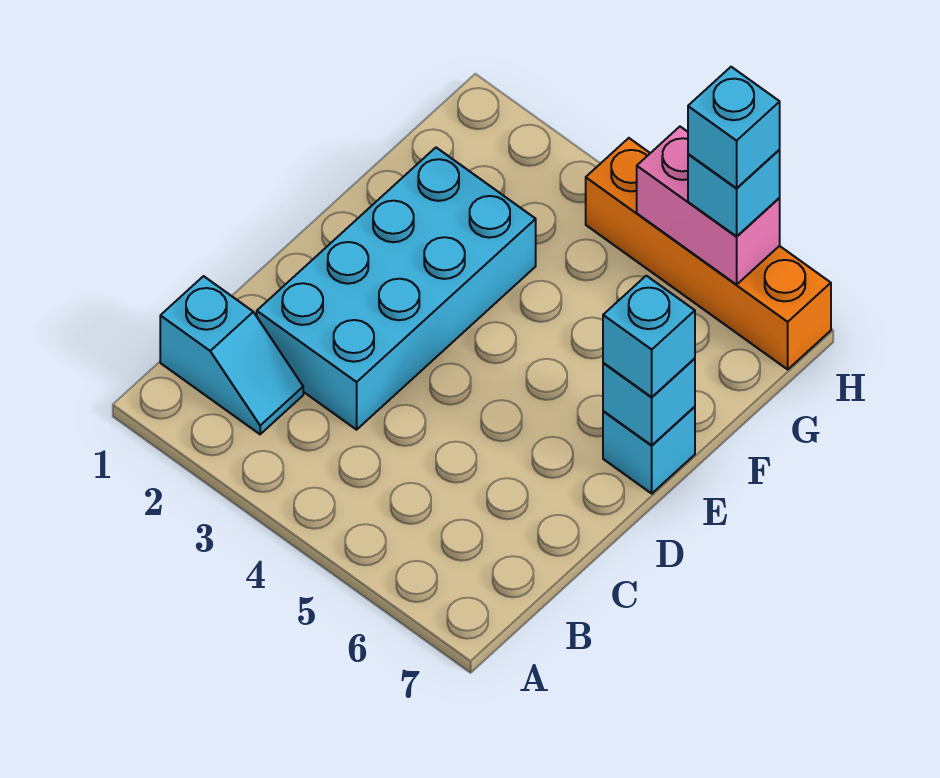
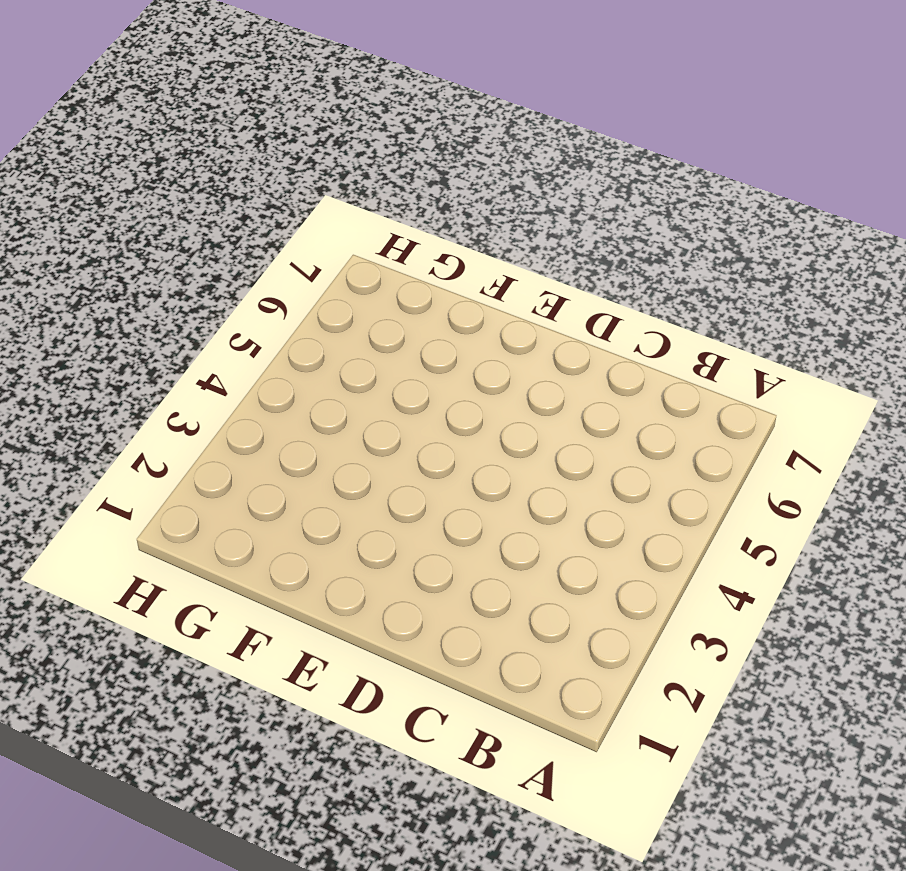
none -> cyan slope B1:B2 level 1 top 1
none -> cyan brick C2:F3 level 1

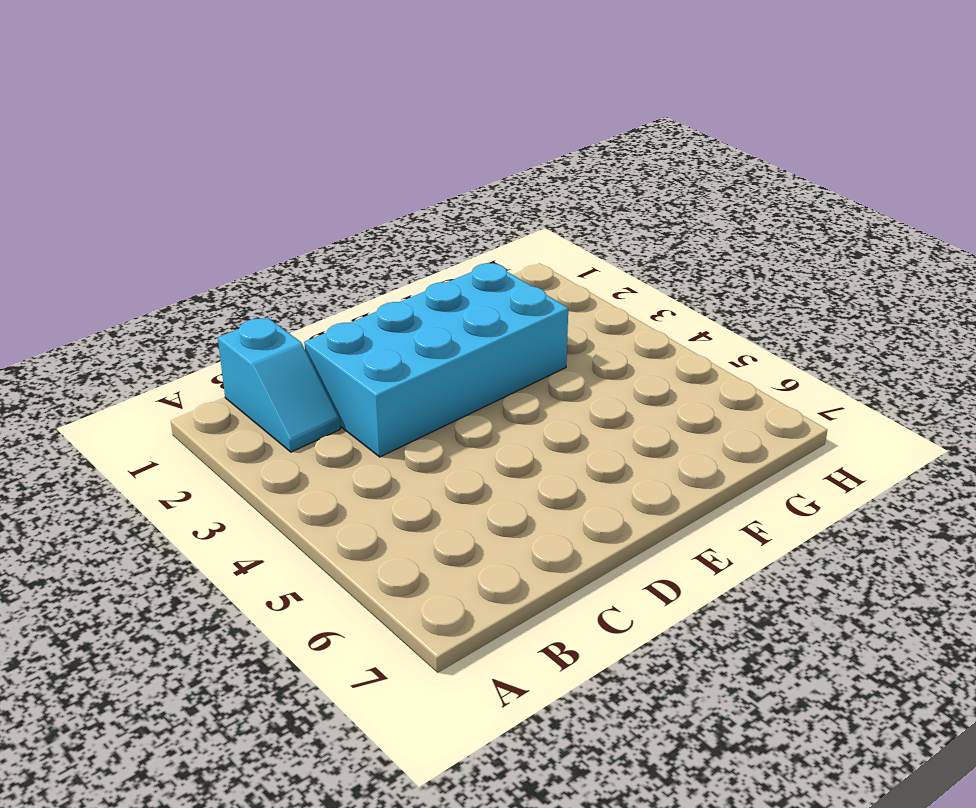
none -> cyan brick E7 level 1
none -> orange brick H4:H7 level 1

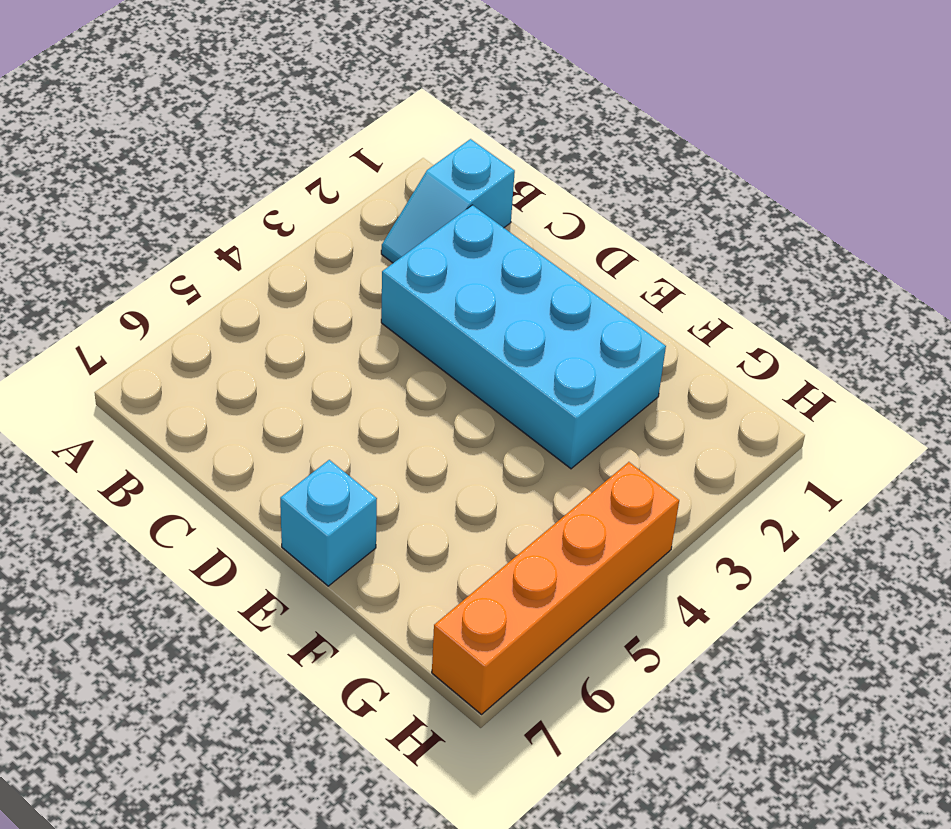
none -> cyan brick E7 level 2
none -> pink brick H5:H6 level 2

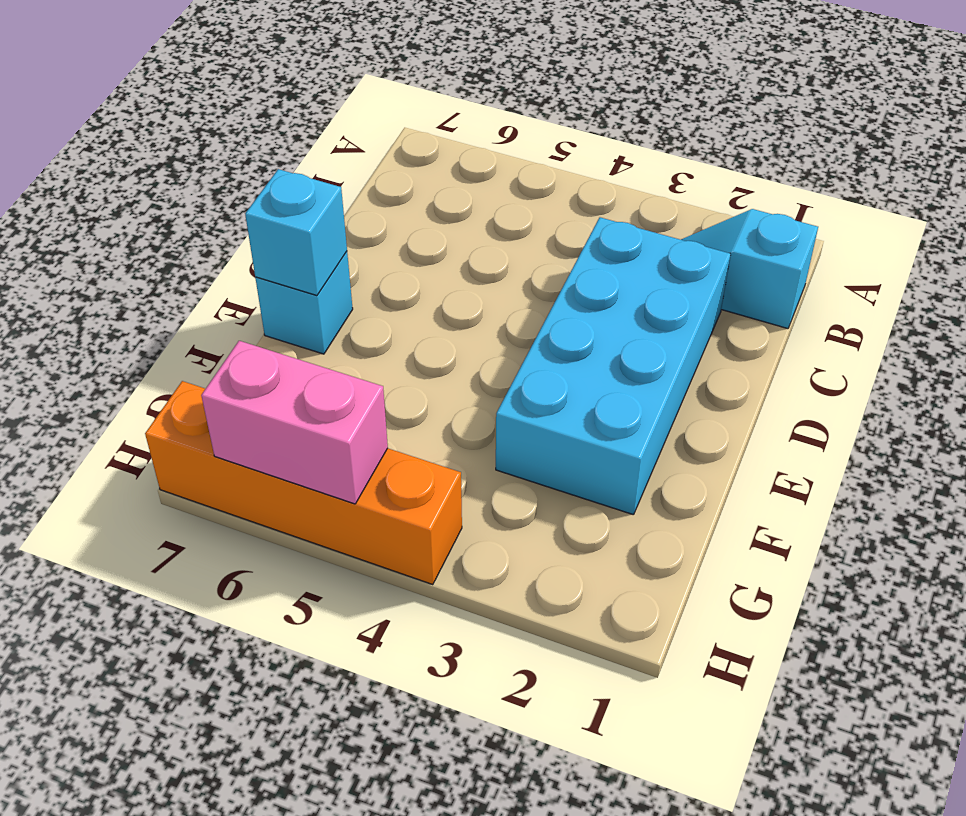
none -> cyan brick E7 level 3
none -> cyan brick H6 level 3

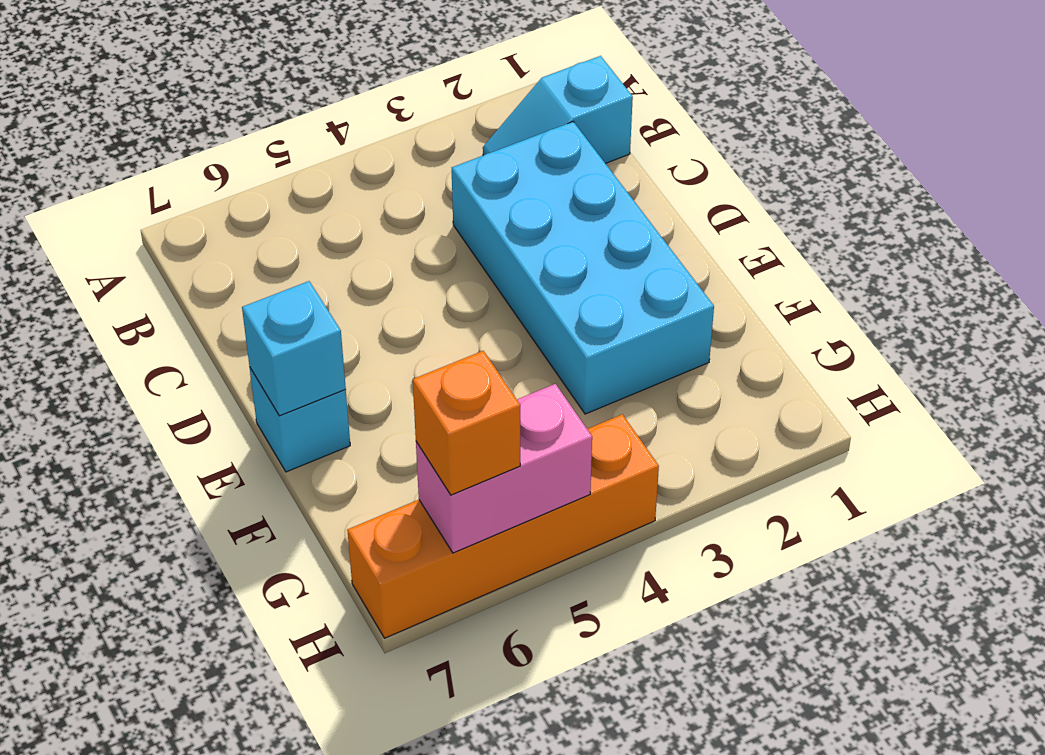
orange brick H6 level 3 -> cyan brick H6 level 3
none -> cyan brick E7 level 3
none -> cyan brick H6 level 4

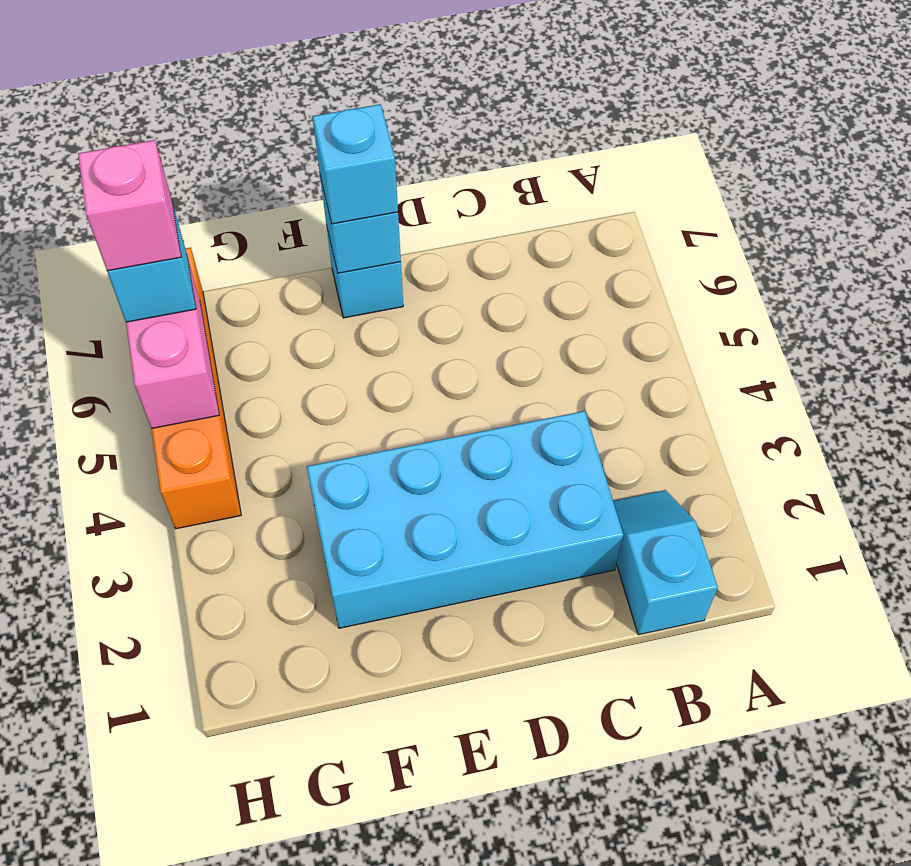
pink brick H6 level 4 -> cyan brick H6 level 4

